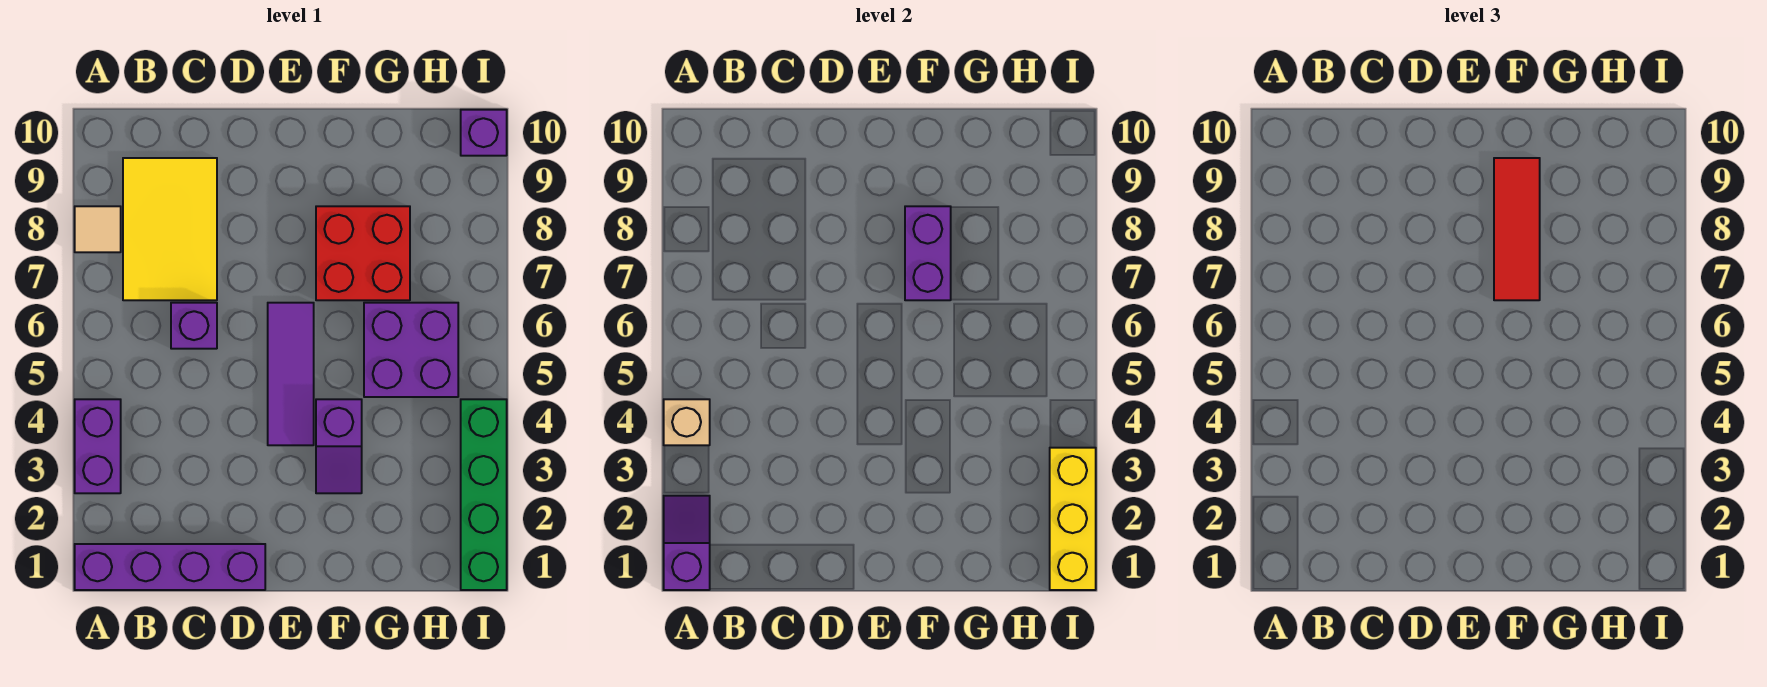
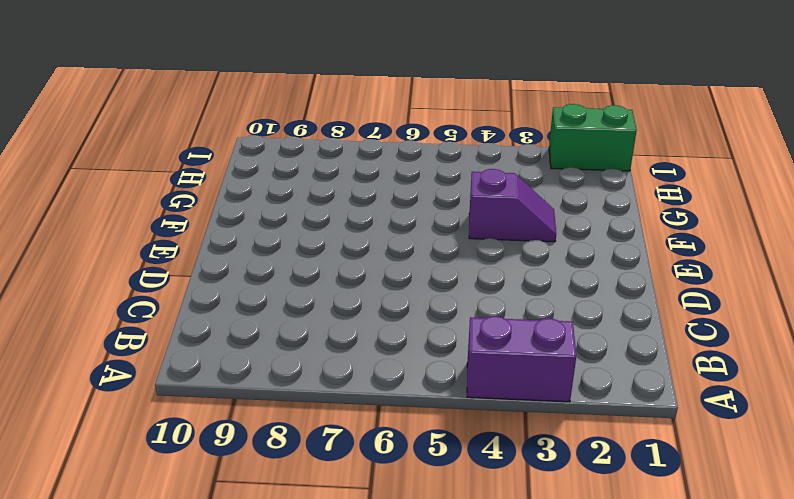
green brick I1:I2 level 1 -> green brick I1:I4 level 1
none -> purple brick A1:D1 level 1
none -> tan tile A8 level 1
none -> yellow tile B7:C9 level 1

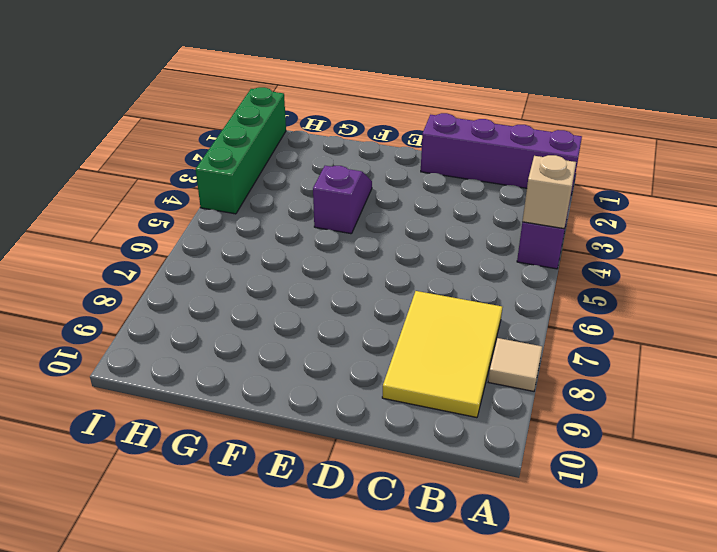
none -> purple brick C6 level 1
none -> purple tile E4:E6 level 1
none -> red brick F7:G8 level 1

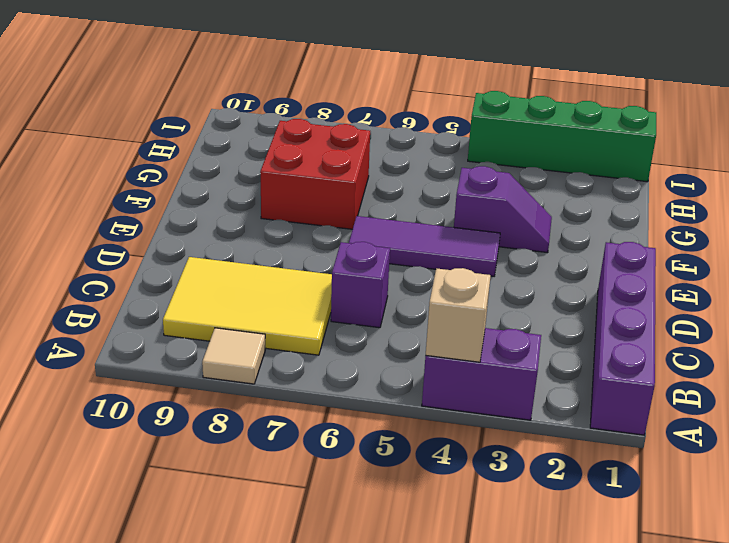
none -> purple brick G5:H6 level 1
none -> purple brick I10 level 1
none -> purple slope A1:A2 level 2 top 1

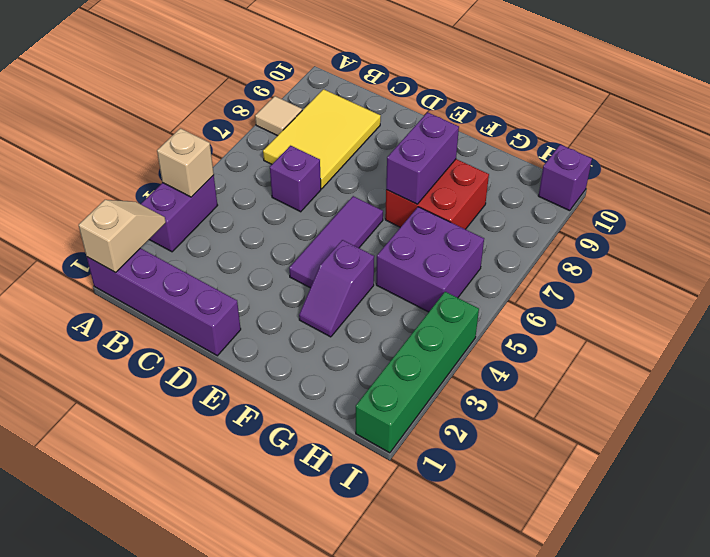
tan slope A1:A2 level 2 top 1 -> purple slope A1:A2 level 2 top 1
none -> yellow brick I1:I3 level 2
none -> red tile F7:F9 level 3

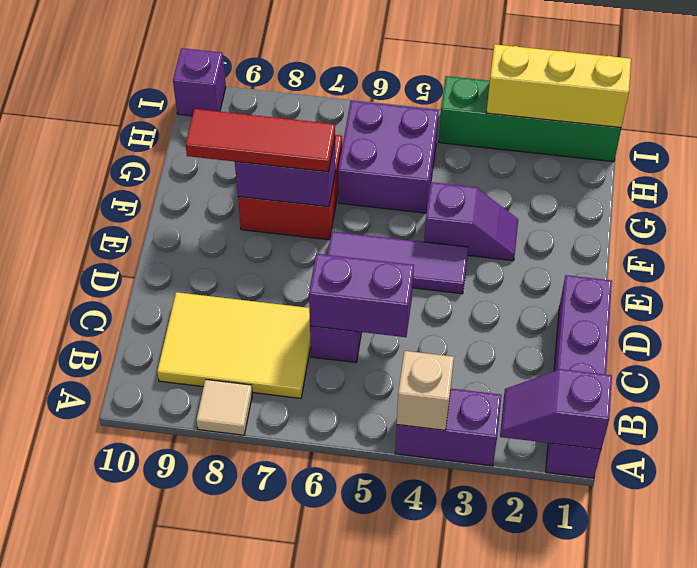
purple brick C5:C6 level 2 -> none

